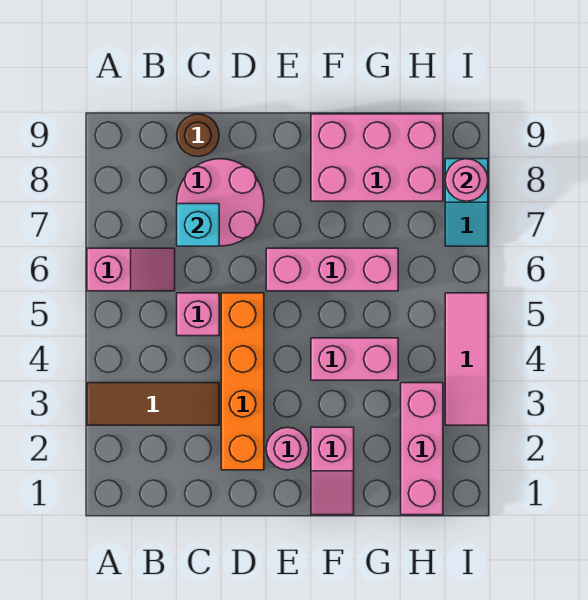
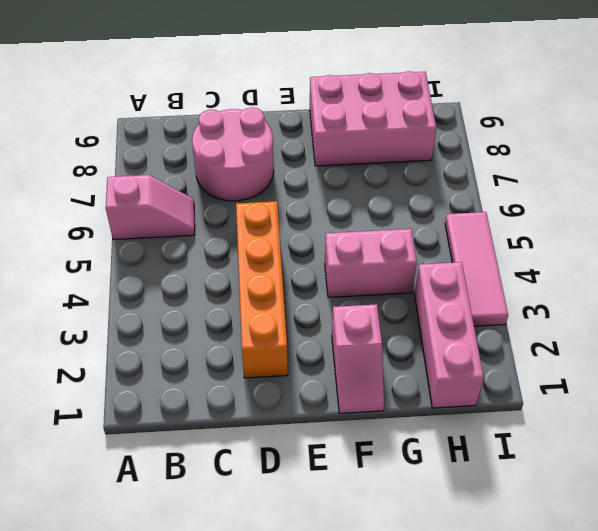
none -> brown tile A3:C3 level 1
none -> pink brick C5 level 1
none -> brown round brick C9 level 1

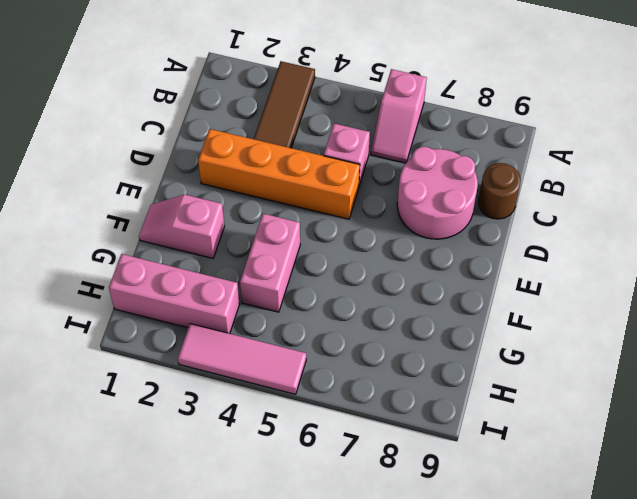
none -> pink round brick E2 level 1
none -> pink brick E6:G6 level 1
none -> pink brick F8:H9 level 1

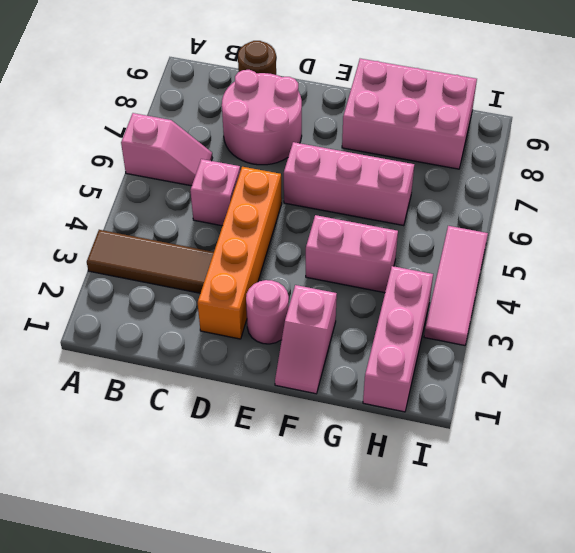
none -> cyan slope I7:I8 level 1 top 8
none -> cyan brick C7 level 2
none -> pink round brick I8 level 2

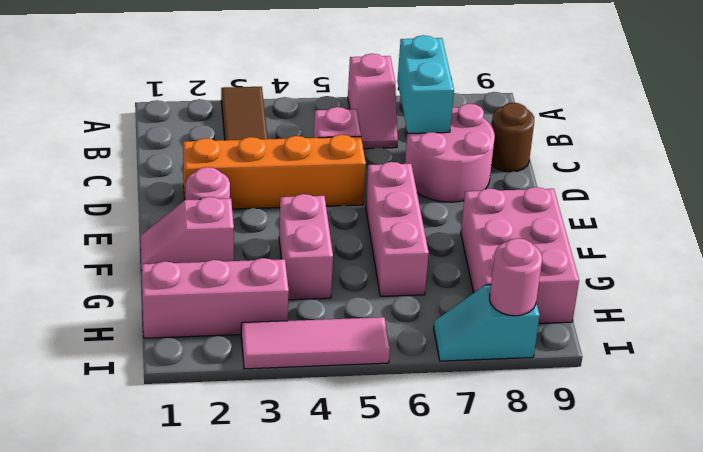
cyan brick B7:C7 level 2 -> cyan brick C7 level 2

